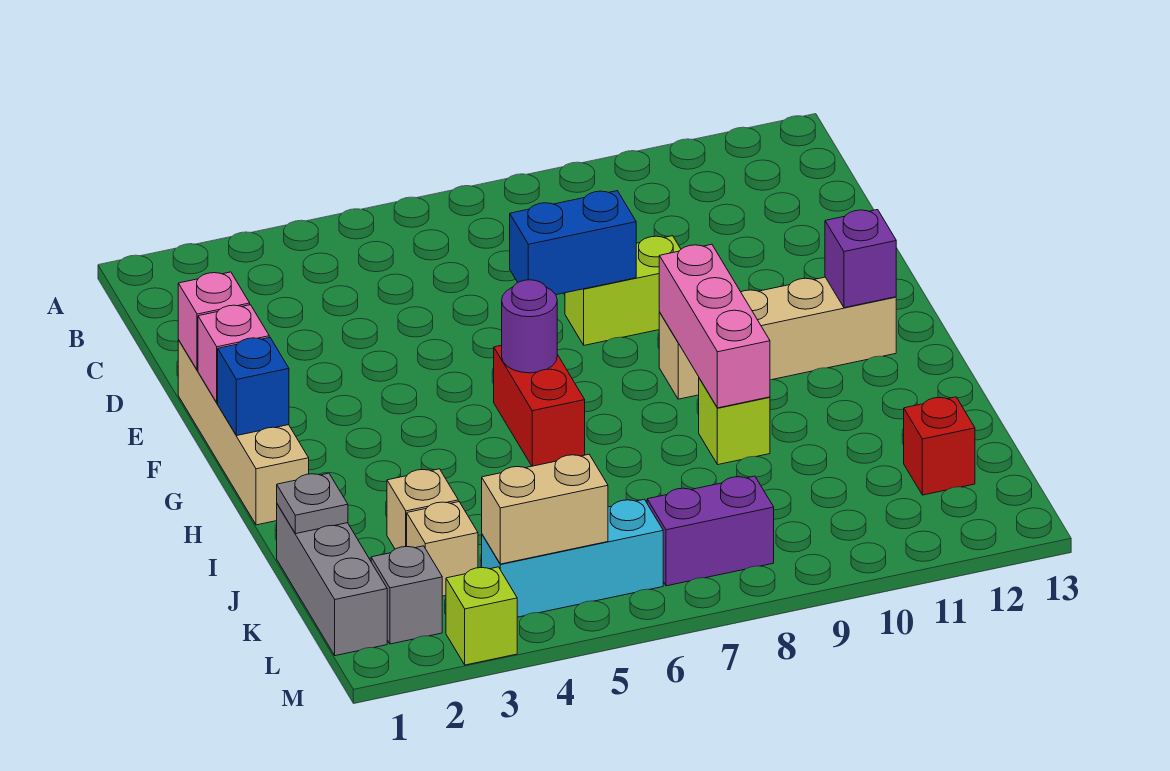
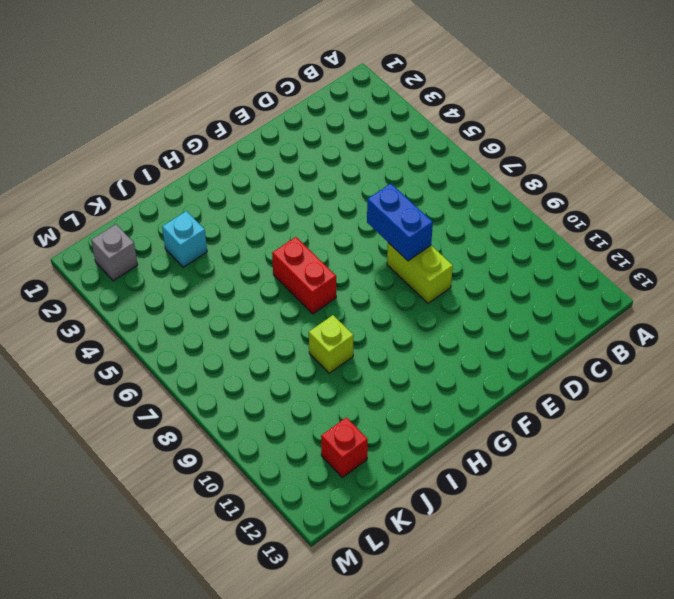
red brick H6:H7 level 1 -> red brick G6:H6 level 1
cyan brick J3 level 1 -> tan brick J3 level 1
none -> tan brick E1:H1 level 1
none -> tan brick G9:G12 level 1
none -> grey brick J1:L1 level 1

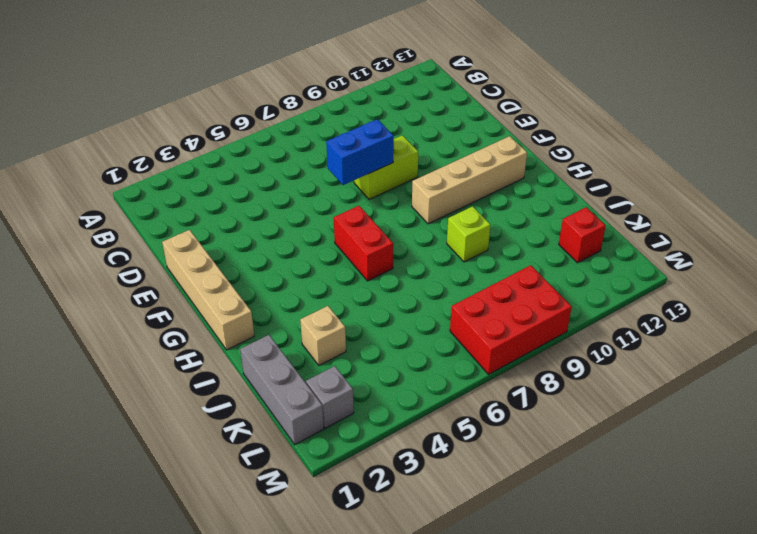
red brick L7:M9 level 1 -> purple brick L7:L8 level 1
none -> tan brick K3 level 1
none -> cyan brick L4:L6 level 1
none -> lime brick M3 level 1

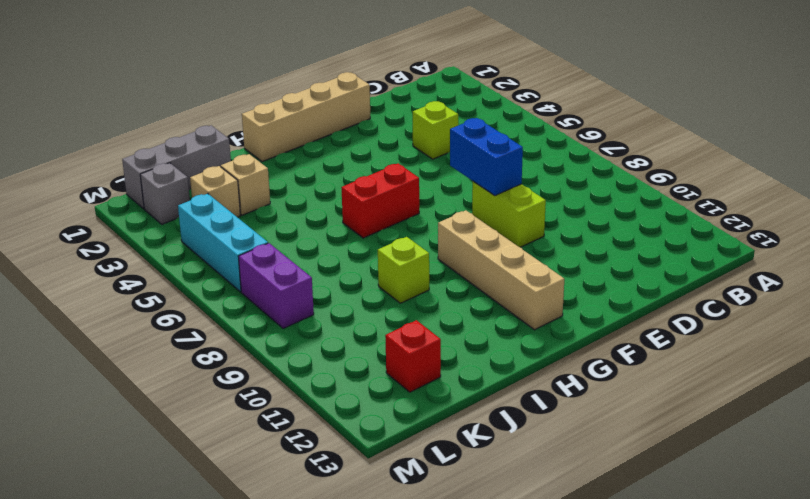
lime brick D4 level 1 -> lime brick M3 level 1
none -> pink brick E1 level 2
none -> pink brick F1 level 2
none -> blue brick G1 level 2

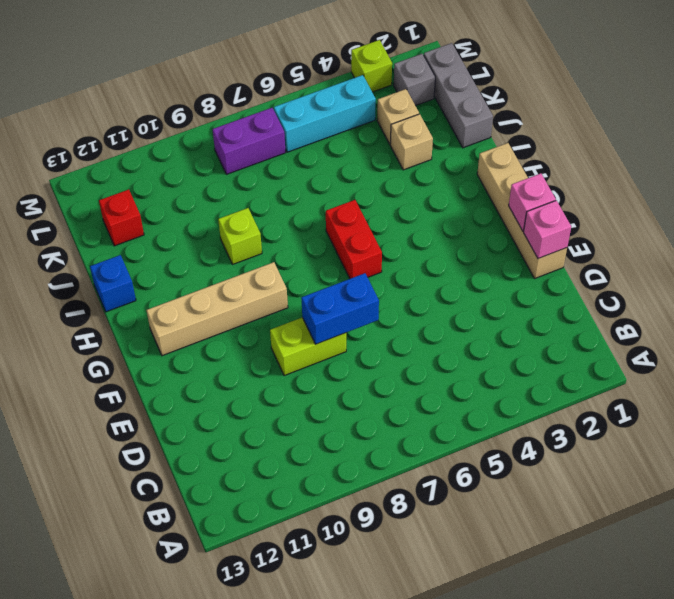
blue brick I13 level 1 -> blue brick G1 level 2
none -> purple round brick G6 level 2
none -> pink brick G9:I9 level 2
none -> purple brick G12 level 2

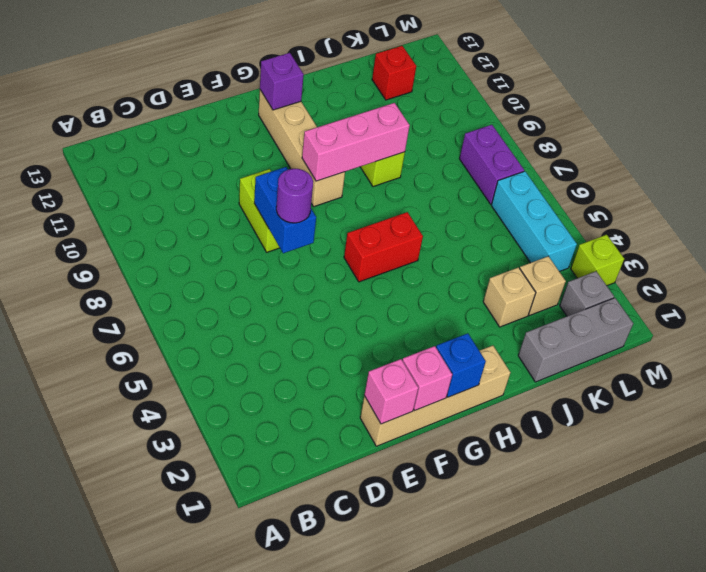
purple round brick E7 level 3 -> purple round brick G6 level 2
none -> grey plate J1 level 2
none -> tan brick L4:L5 level 2

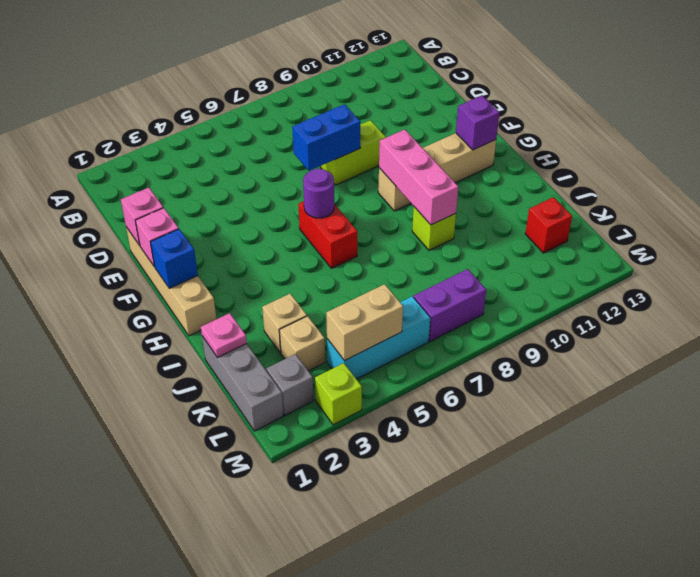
pink plate J1 level 2 -> grey plate J1 level 2

